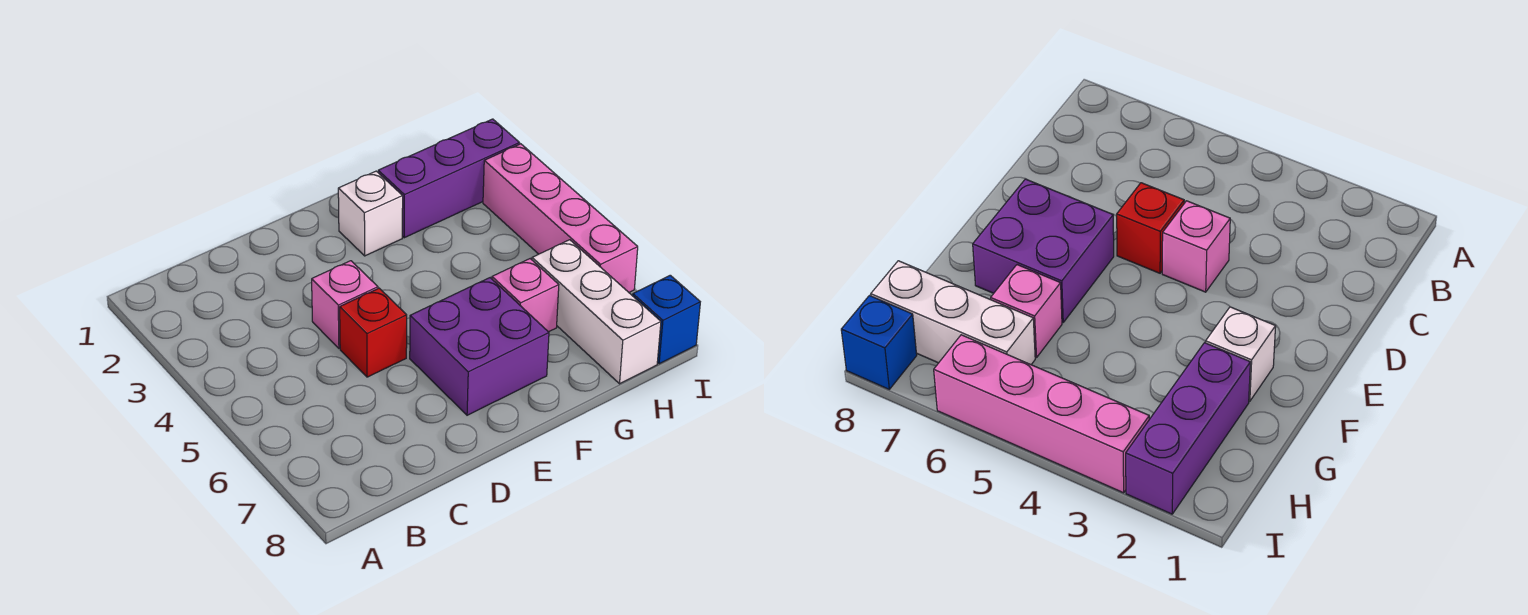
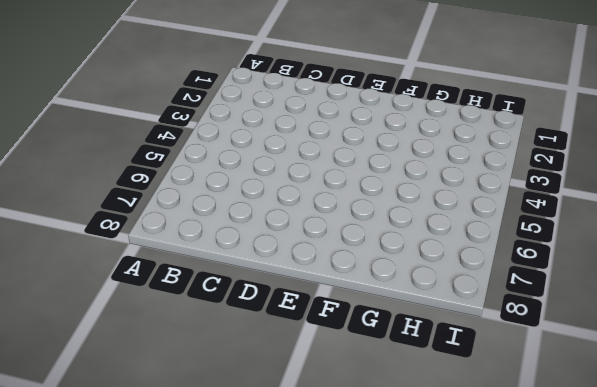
none -> pink brick D4 level 1
none -> red brick D5 level 1

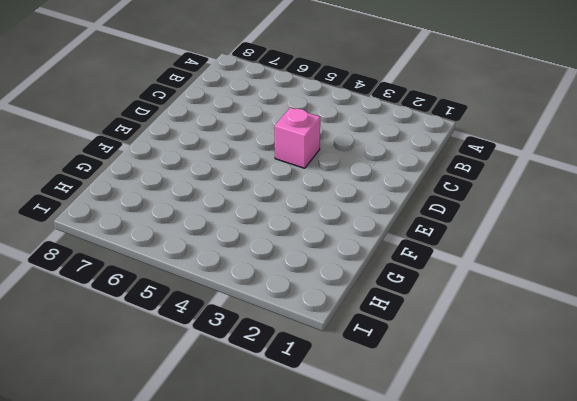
none -> red brick D5 level 1
none -> purple brick E6:F7 level 1

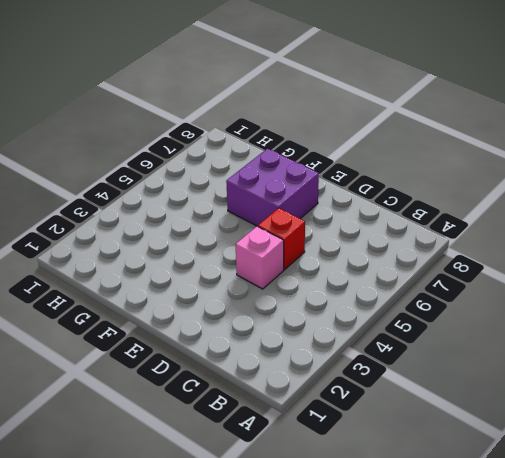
none -> white brick F2 level 1
none -> purple brick G2:I2 level 1

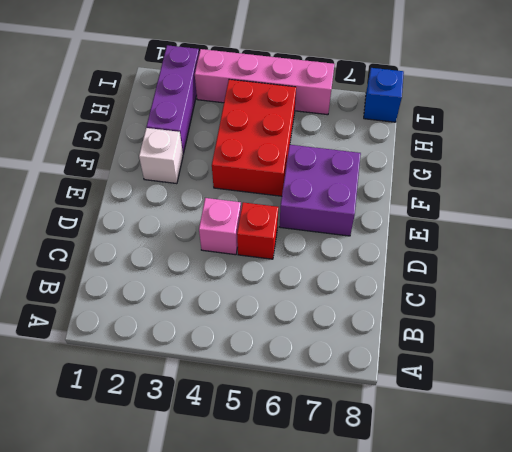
red brick F4:H5 level 1 -> none
none -> pink brick G6 level 1
none -> white brick H6:H8 level 1

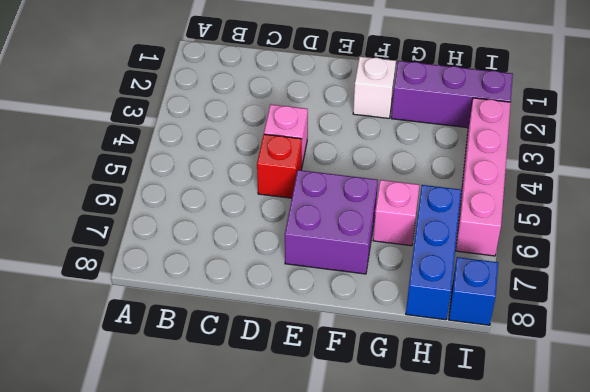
blue brick H6:H8 level 1 -> white brick H6:H8 level 1

